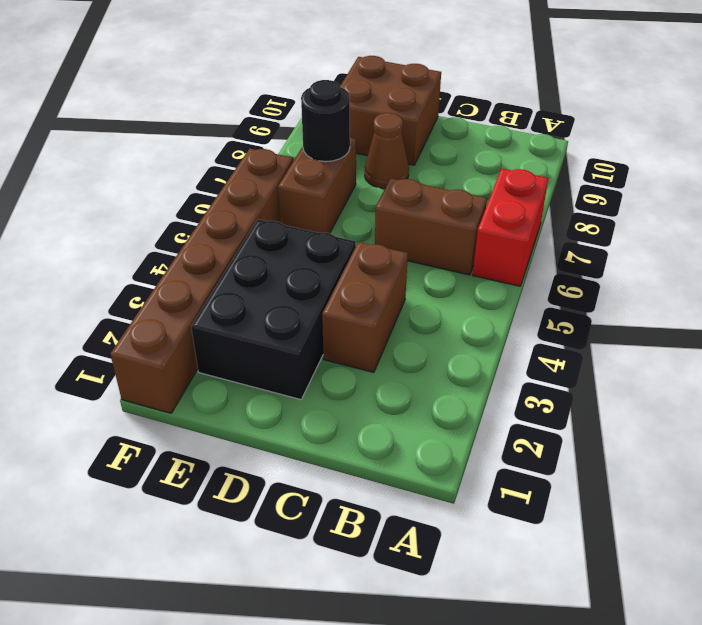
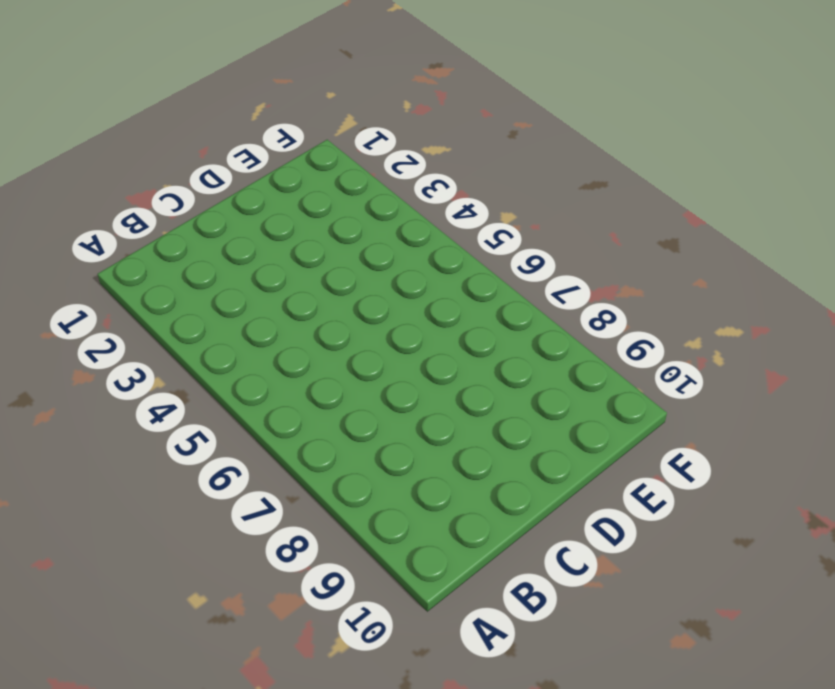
none -> red brick A6:A7 level 1
none -> brown brick B6:C6 level 1

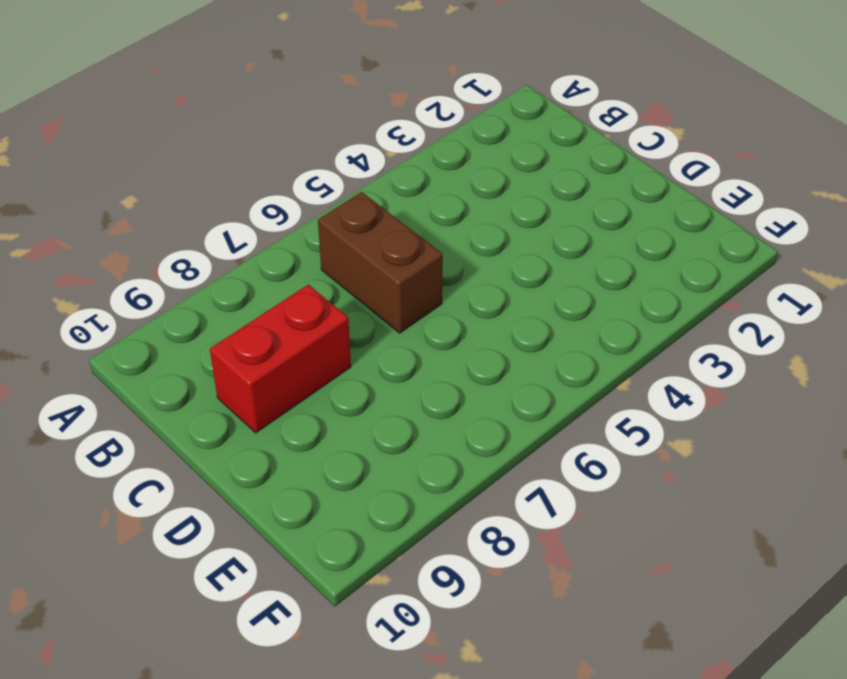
red brick C8:C9 level 1 -> red brick A6:A7 level 1
none -> brown brick C3:C4 level 1
none -> black brick D2:E4 level 1

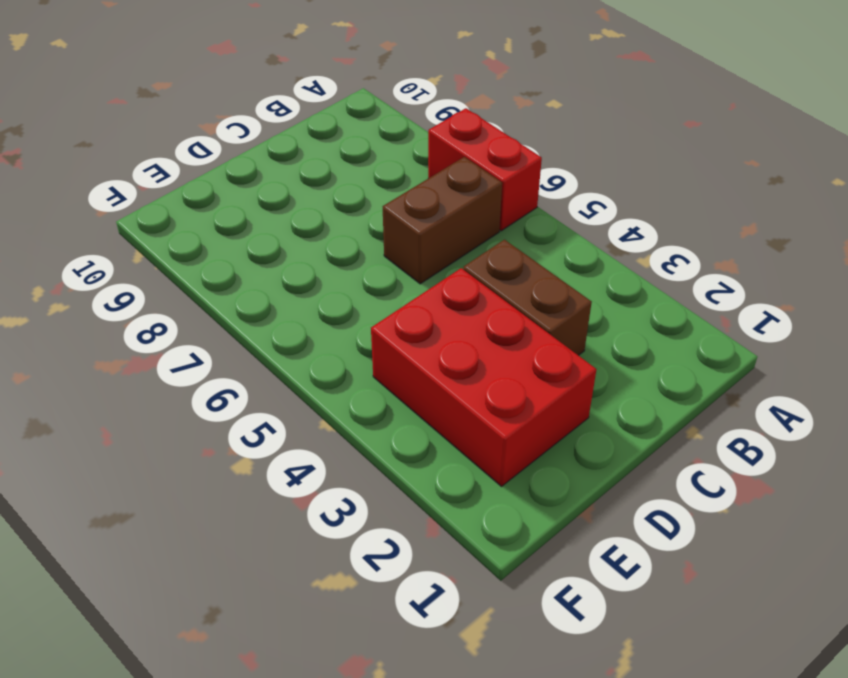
red brick D2:E4 level 1 -> black brick D2:E4 level 1
none -> brown cone D8 level 1
none -> brown brick D9:E10 level 1

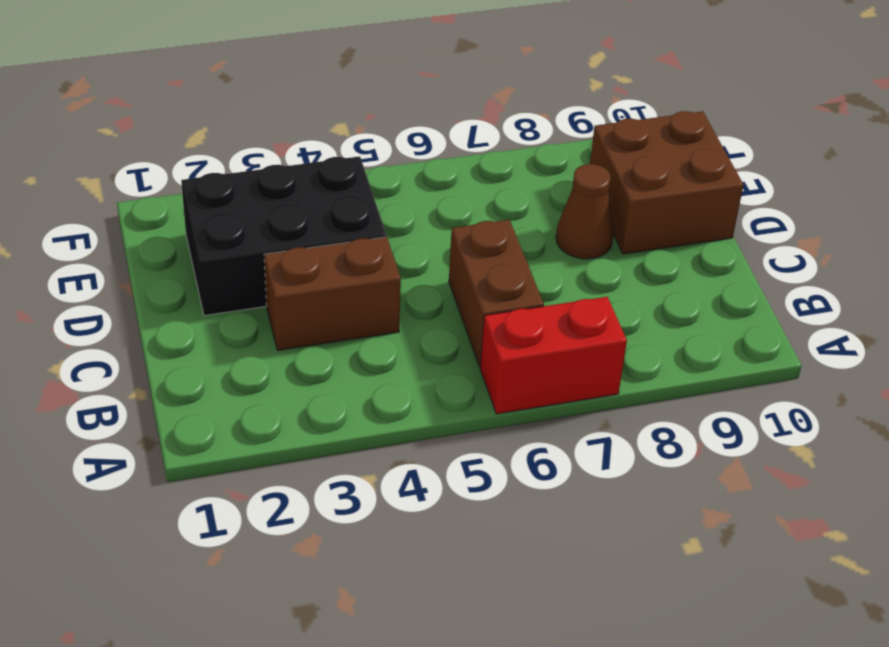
none -> brown brick E6:E7 level 1
none -> brown brick F1:F6 level 1

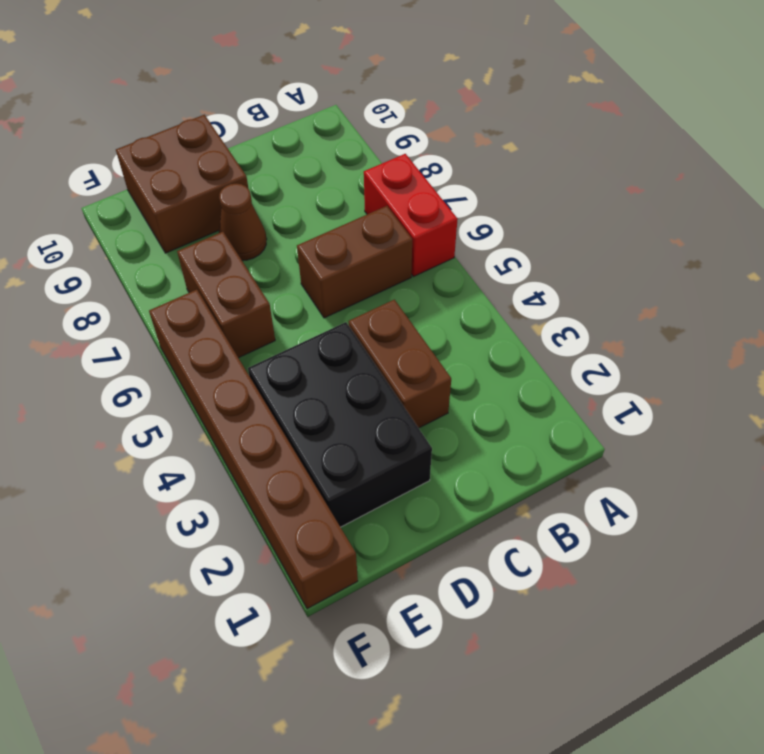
none -> black round brick E7 level 2

